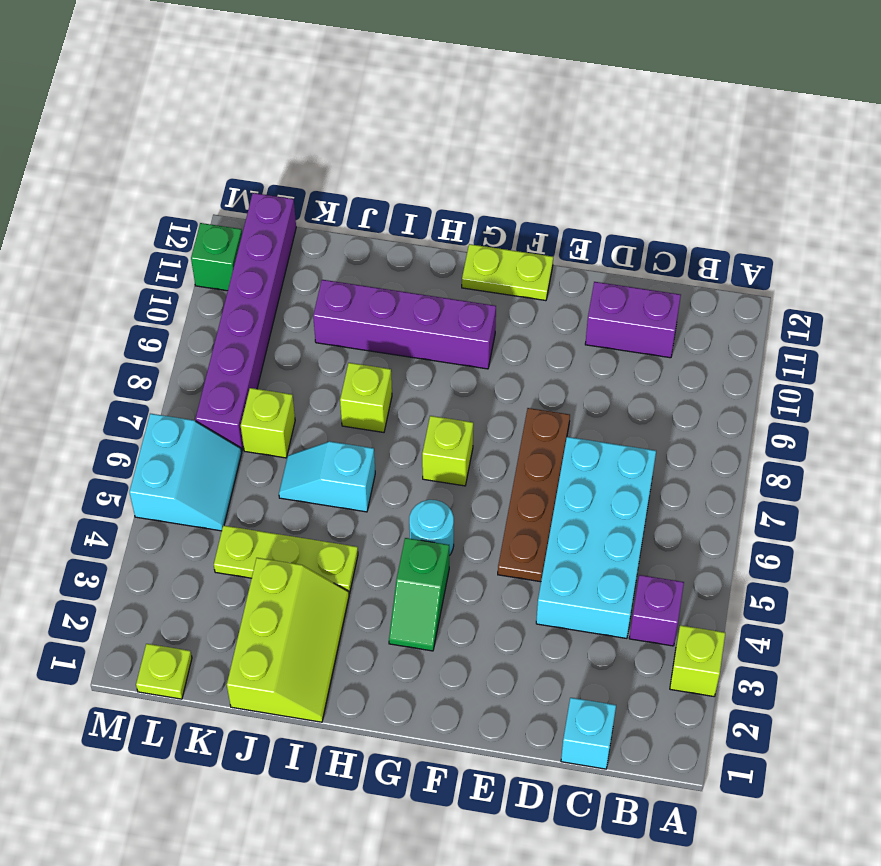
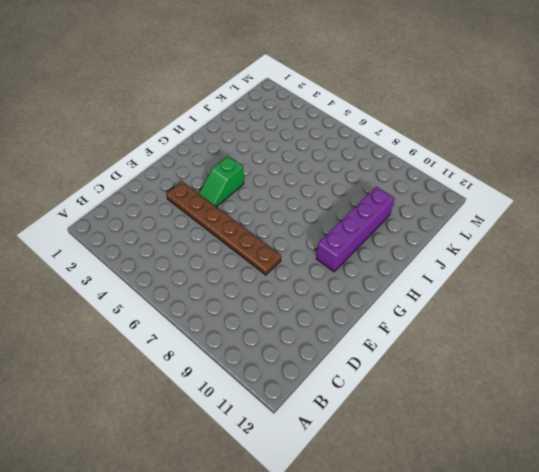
brown plate E3:E8 level 1 -> brown plate E5:E8 level 1
green slope F4:G4 level 1 top G -> green slope G3:G4 level 1 top 4
none -> lime brick A3 level 1
none -> purple brick B4 level 1
none -> cyan brick C1 level 1

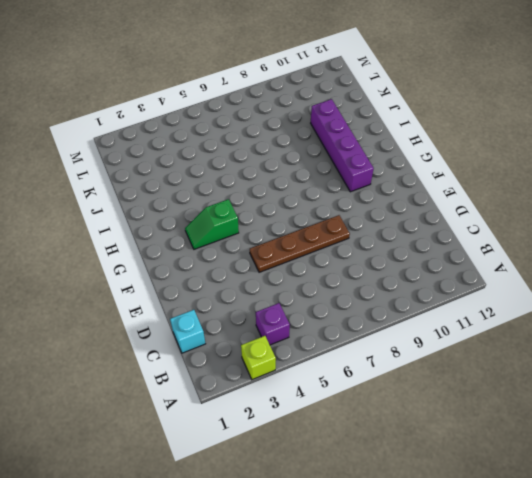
none -> cyan brick C4:D7 level 1
none -> purple brick C11:D11 level 1
none -> lime plate F12:G12 level 1

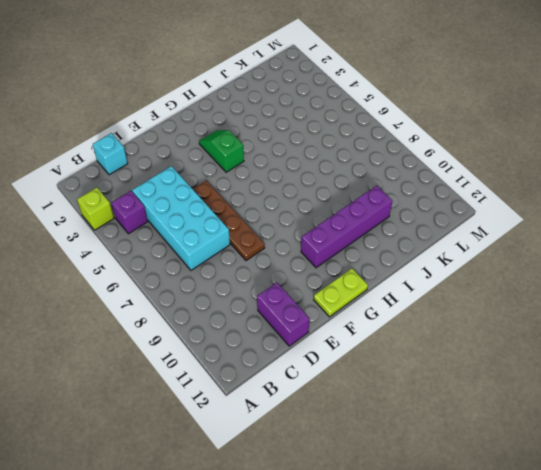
purple brick D11:D12 level 1 -> purple brick C11:D11 level 1
none -> cyan round brick G5 level 1
none -> lime brick G7 level 1
none -> lime slope I1:J3 level 1 top J

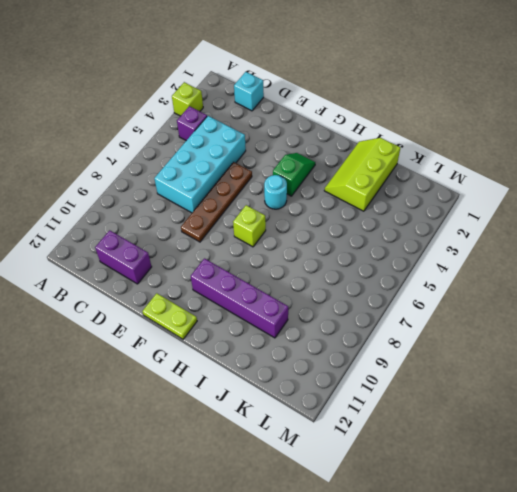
none -> lime plate I4:K4 level 1
none -> cyan slope I6:J6 level 1 top I
none -> lime brick I8 level 1

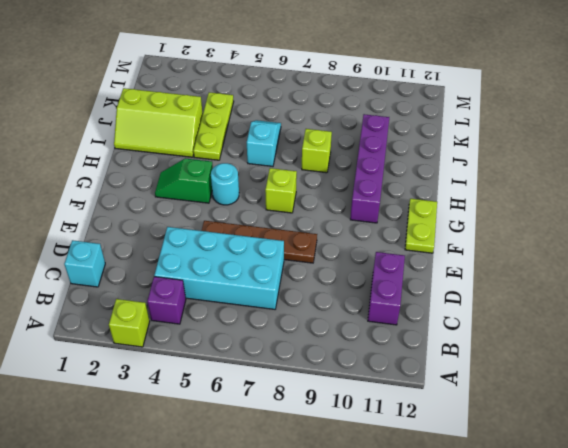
none -> lime brick K7 level 1
none -> lime plate L1 level 1
none -> cyan slope L5:M6 level 1 top M

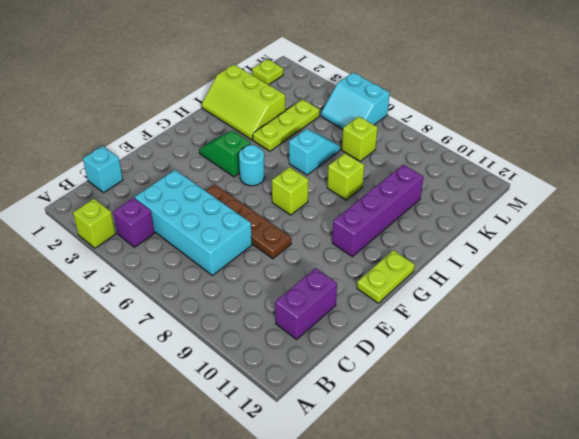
none -> purple brick L7:L12 level 1
none -> green brick M11 level 1

